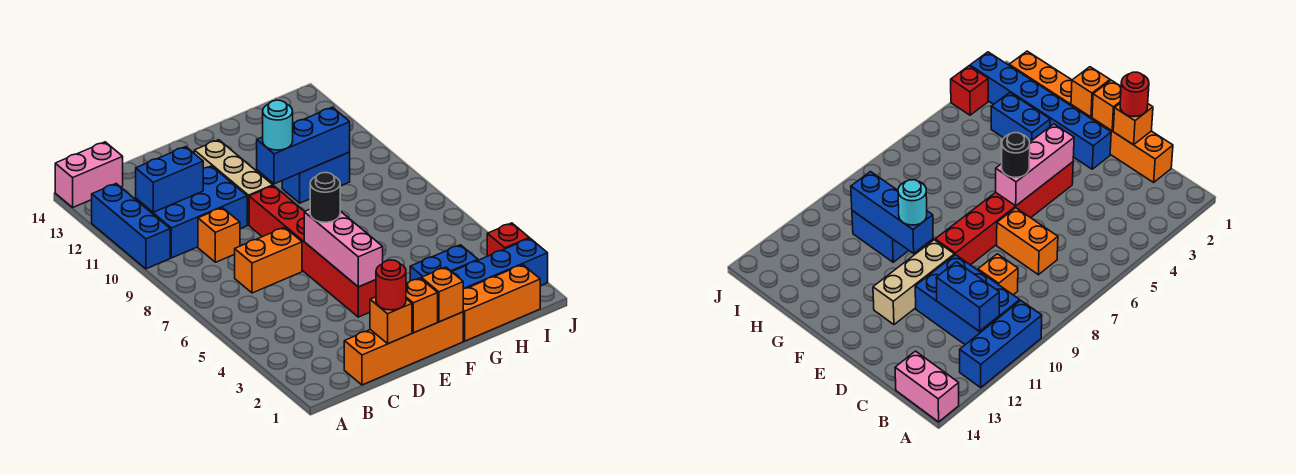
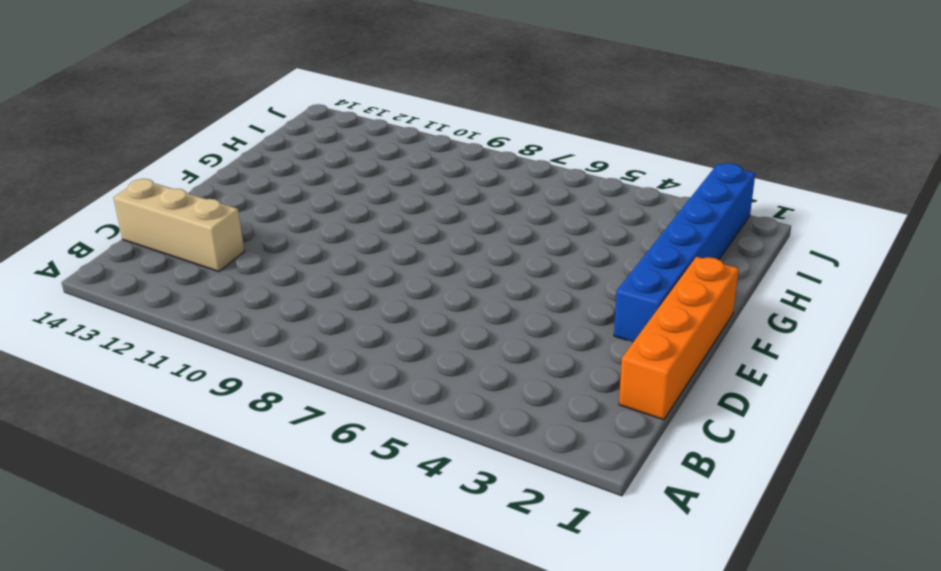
tan brick C12:C14 level 1 -> tan brick E10:E12 level 1
none -> blue brick A10:A12 level 1
none -> pink brick A14:B14 level 1
none -> blue brick B10:D11 level 1

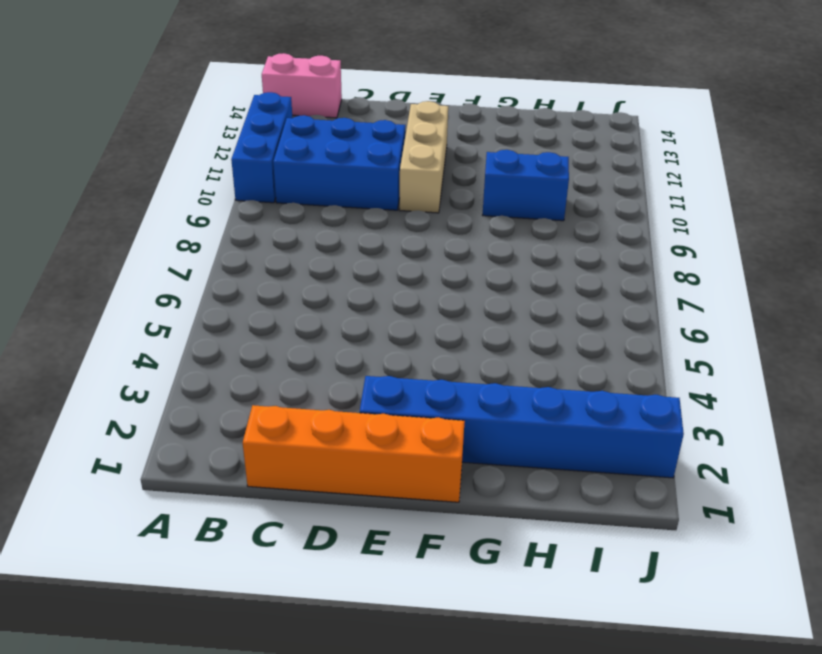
none -> orange brick C7:D7 level 1
none -> orange brick C9 level 1
none -> red brick E4:E9 level 1

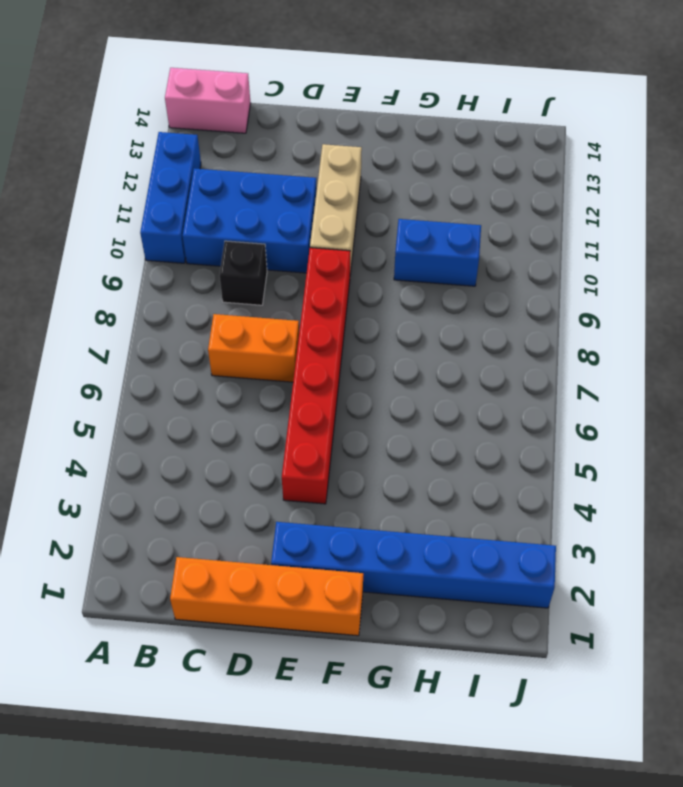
black brick C9 level 1 -> orange brick C9 level 1
none -> orange brick G1:I1 level 1
none -> blue brick G3:H3 level 1
none -> red brick J3 level 1

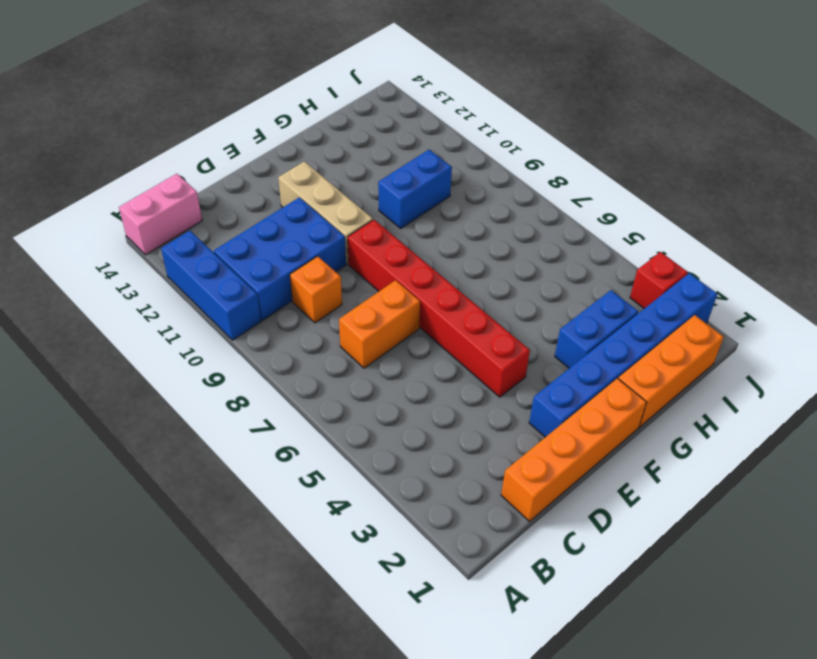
none -> blue brick B11:C11 level 2
none -> orange brick D1 level 2
none -> orange brick E1 level 2

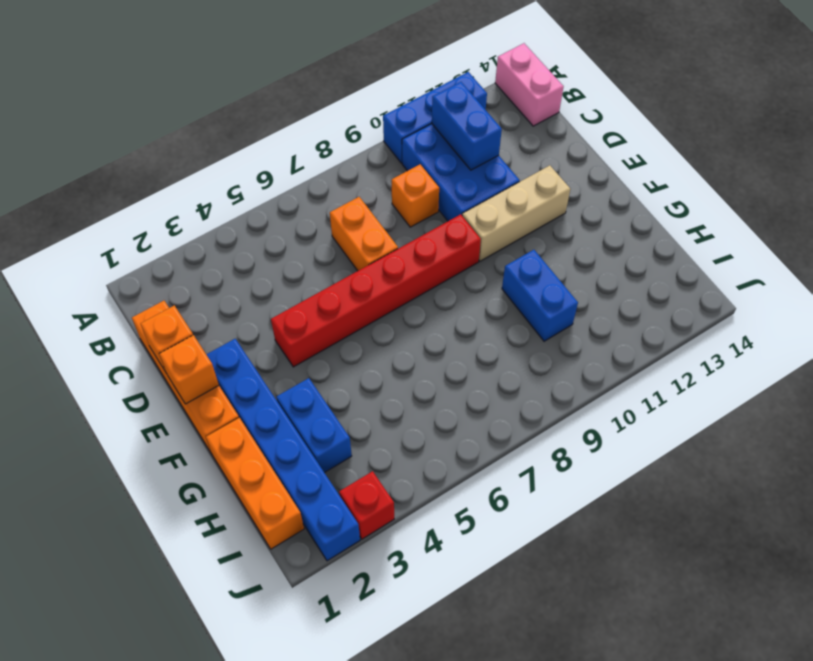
none -> pink brick E4:E6 level 2
none -> orange brick F1 level 2
none -> blue brick F10:H10 level 2

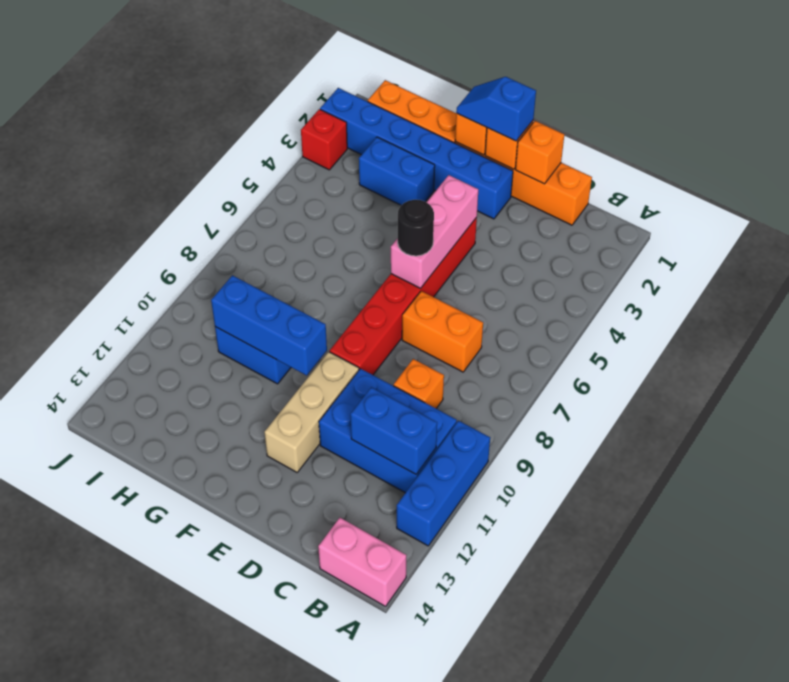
blue slope E1:F1 level 3 top E -> none
none -> red round brick D1 level 3
none -> cyan round brick F10 level 3

